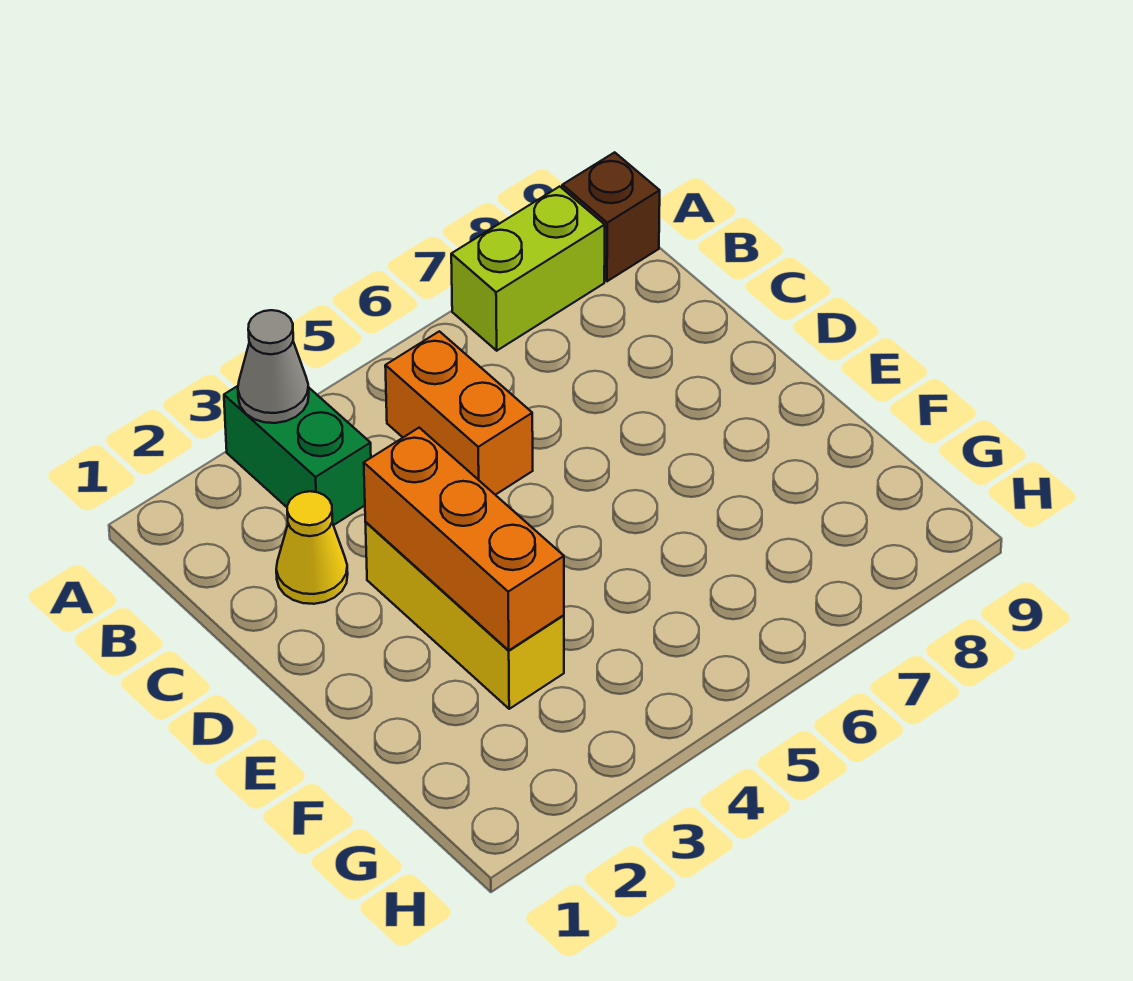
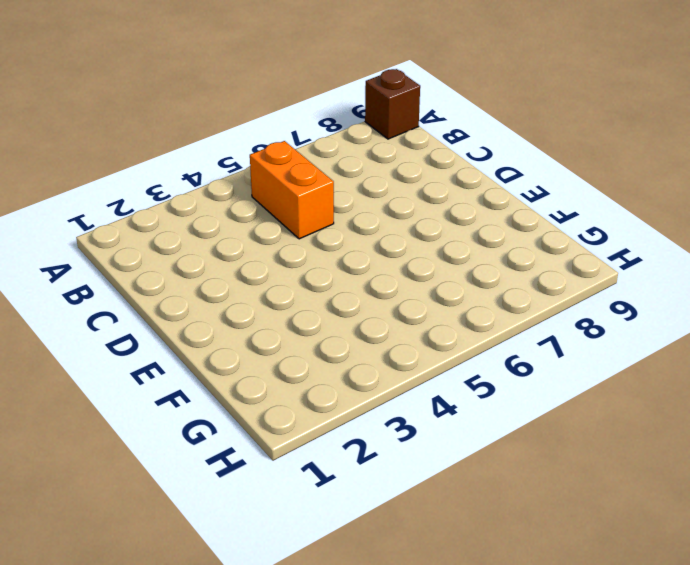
none -> green brick A3:B3 level 1
none -> lime brick A7:A8 level 1

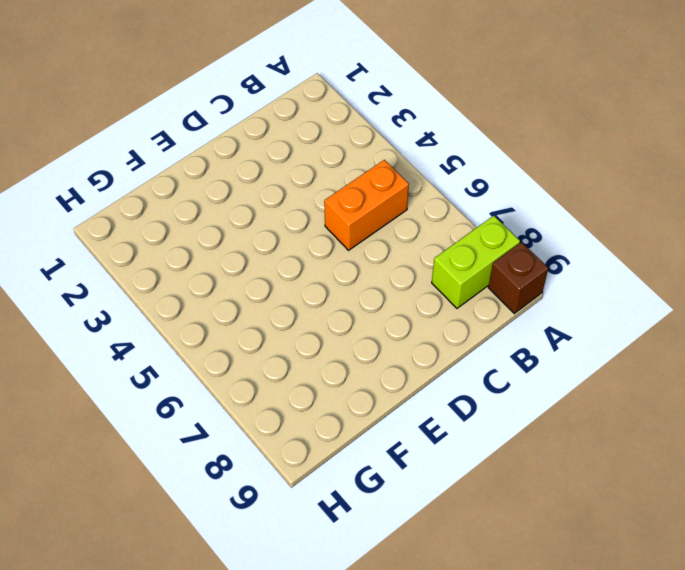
lime brick A8:B8 level 1 -> lime brick A7:A8 level 1
none -> green brick A3:B3 level 1
none -> yellow cone C2 level 1

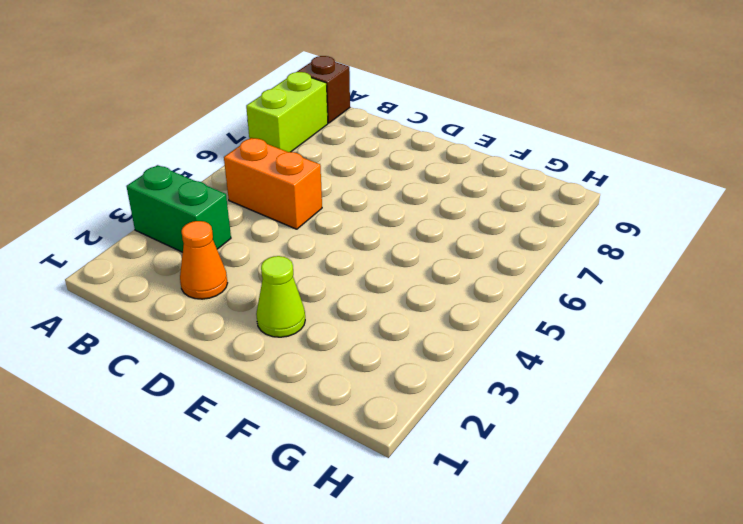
orange cone C2 level 1 -> yellow cone C2 level 1
lime cone E2 level 1 -> none
none -> yellow brick D3:F3 level 1
none -> grey cone A3 level 2

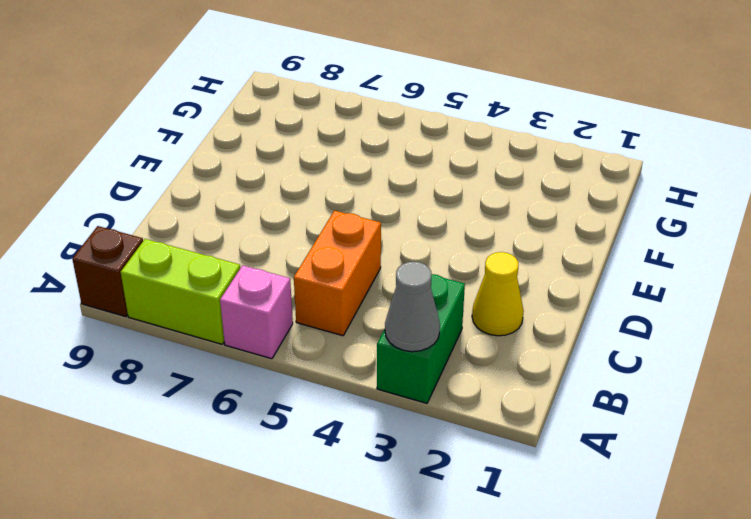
pink brick A6 level 1 -> none
none -> yellow brick D3:F3 level 1
none -> orange brick D3:F3 level 2

